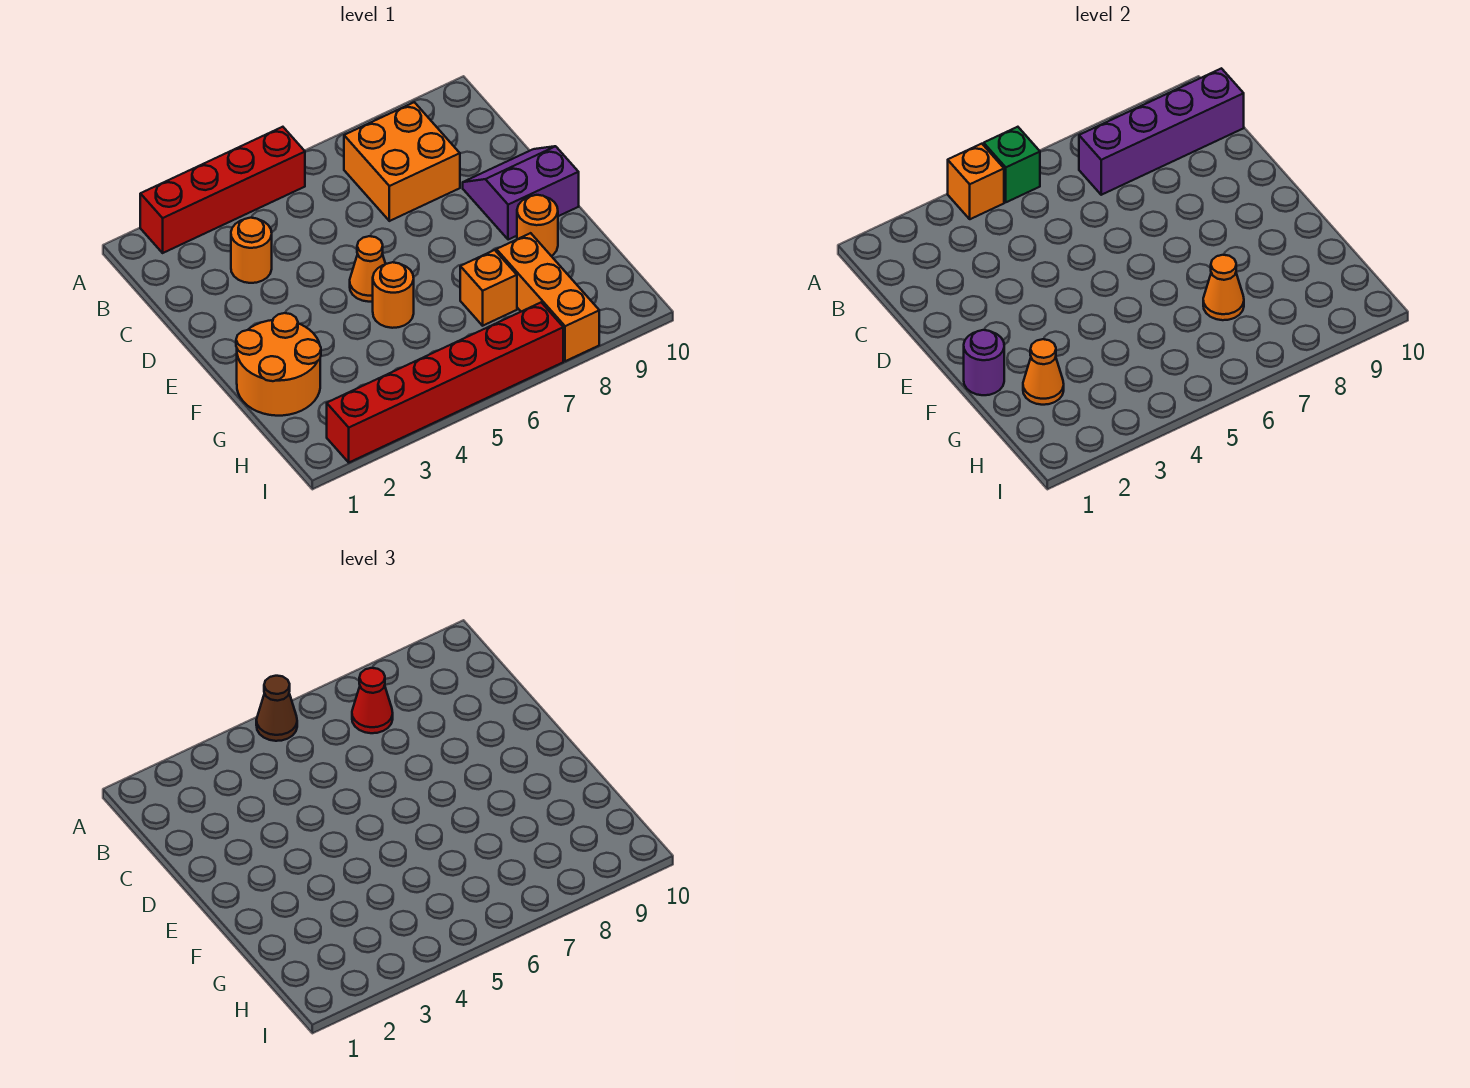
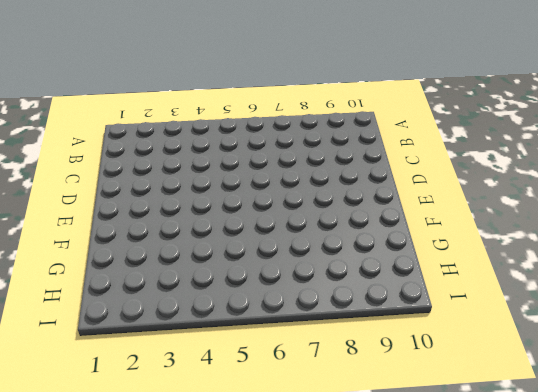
none -> red brick A2:A5 level 1
none -> orange brick B7:C8 level 1
none -> orange round brick C3 level 1

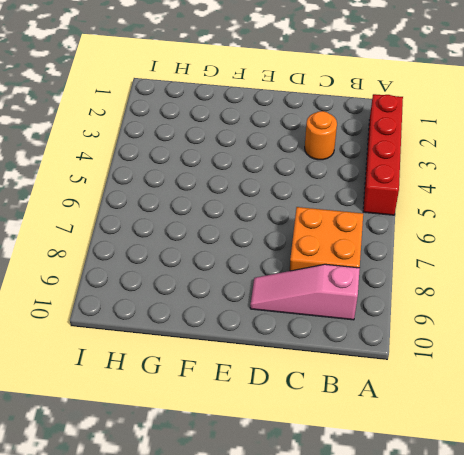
pink slope B9:D9 level 1 top B -> purple slope D9:E10 level 1 top E
none -> orange cone E5 level 1
none -> orange round brick F1:G2 level 1
none -> orange round brick F5 level 1

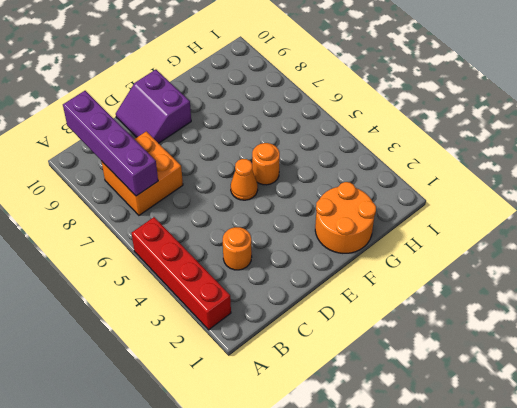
none -> orange round brick F9 level 1
none -> orange brick G7 level 1
none -> orange brick G8:I8 level 1

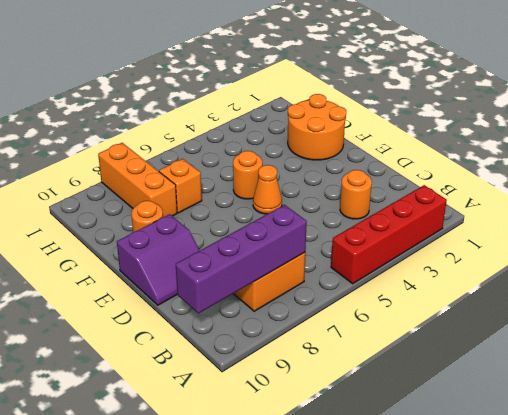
none -> red brick I2:I7 level 1
none -> orange brick A4 level 2
none -> green brick A5 level 2

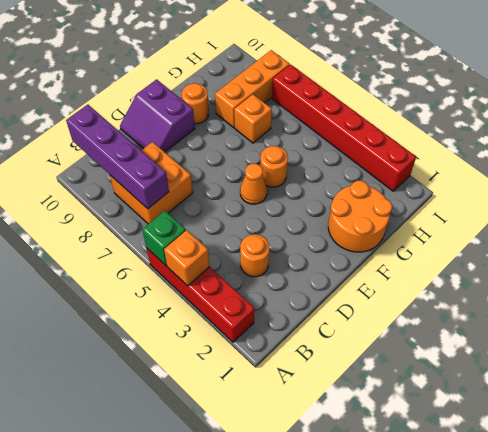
none -> purple round brick F1 level 2
none -> orange cone G2 level 2
none -> orange cone G7 level 2

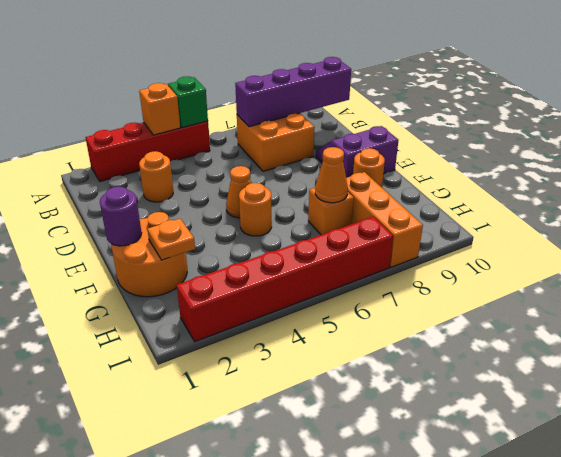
orange plate G2 level 2 -> orange cone G2 level 2
none -> brown cone A5 level 3
none -> red cone B7 level 3

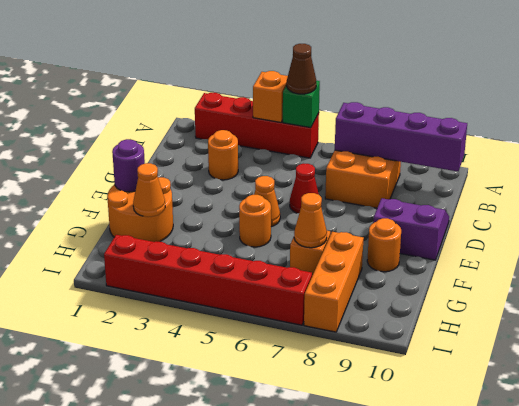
red cone D6 level 1 -> red cone B7 level 3

